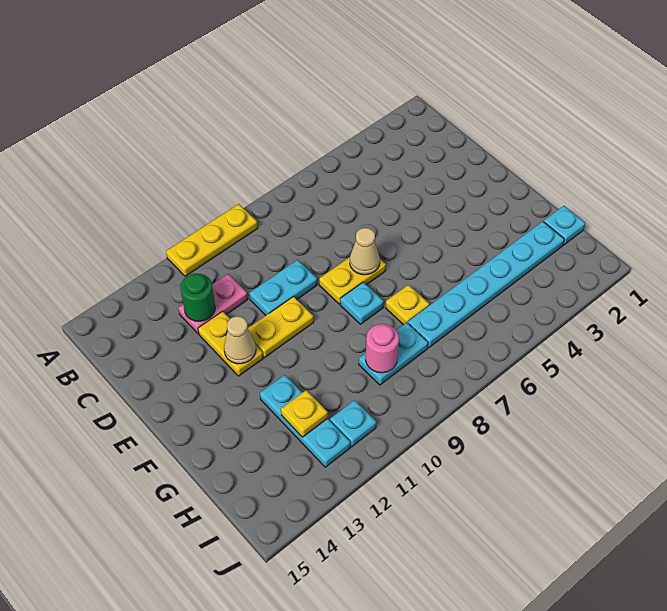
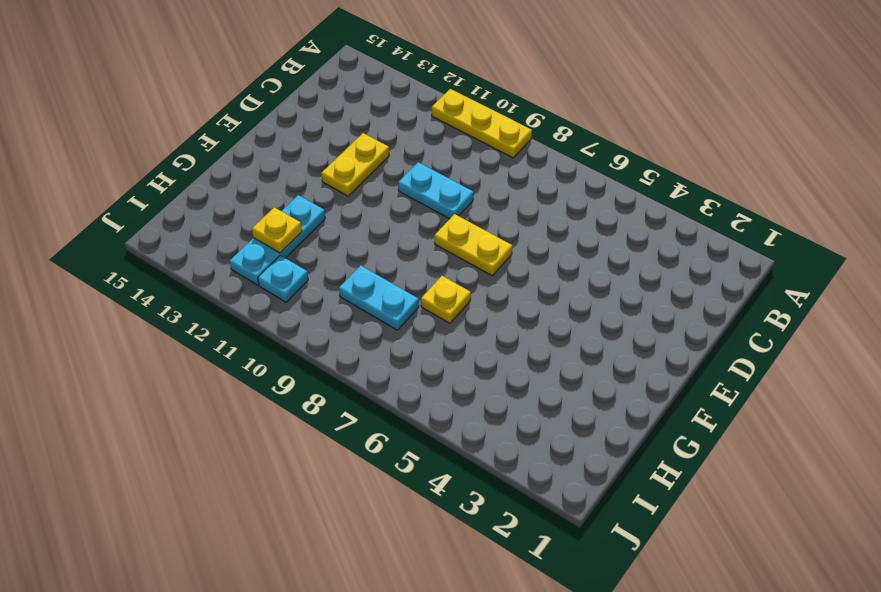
none -> pink plate C11:C12 level 1
none -> yellow plate E10:E11 level 1
none -> cyan plate F8 level 1

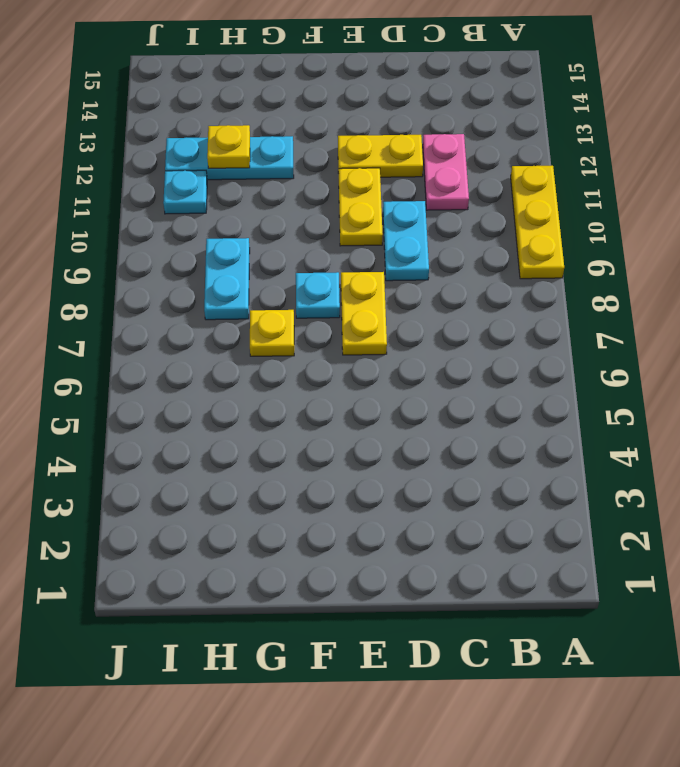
none -> cyan plate H1 level 1
none -> cyan plate H2:H7 level 1
none -> green round brick C12 level 2

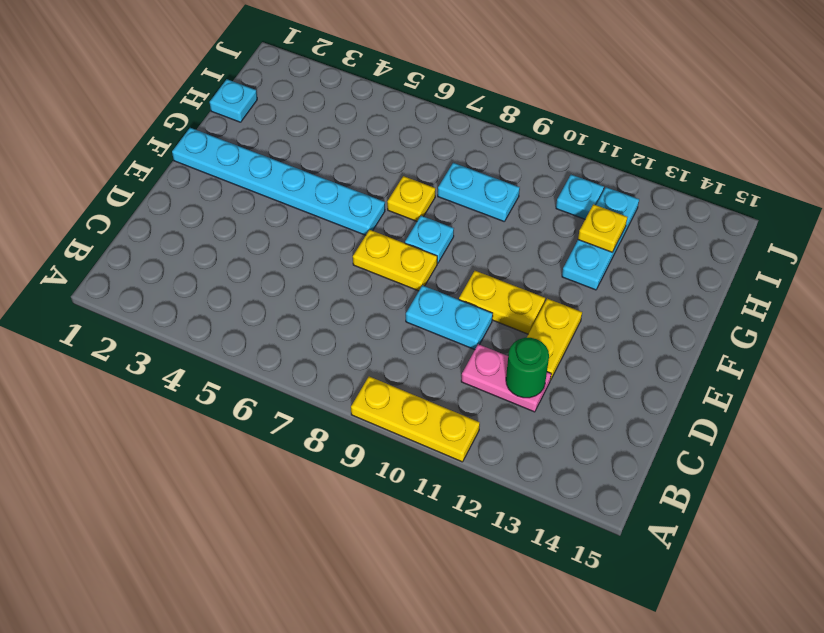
cyan plate F1:F6 level 1 -> cyan plate H2:H7 level 1
none -> tan cone E7 level 2
none -> tan cone E12 level 2
none -> pink round brick H9 level 2

